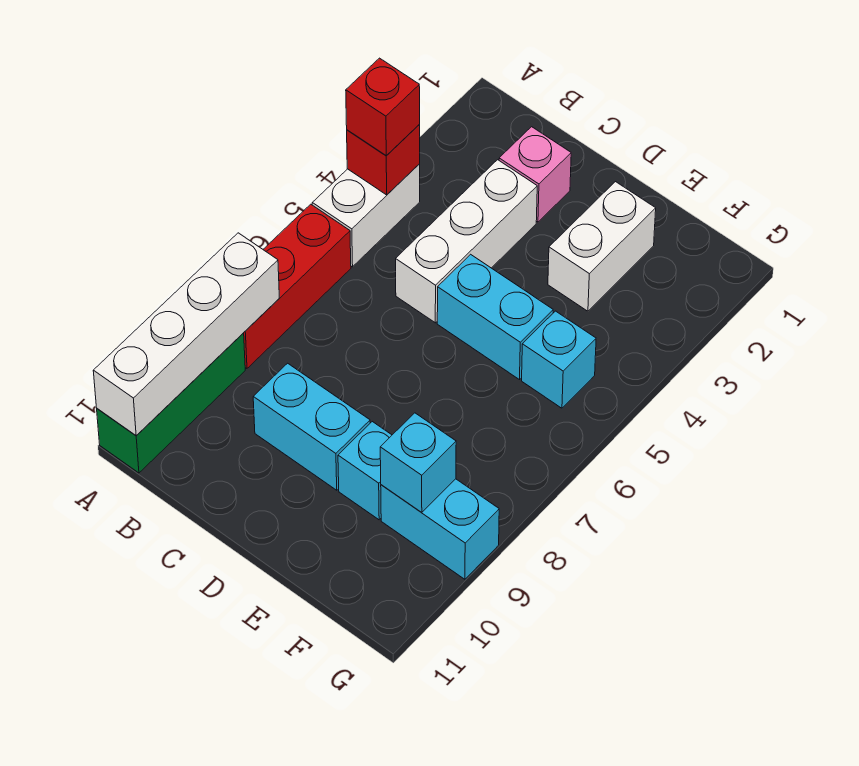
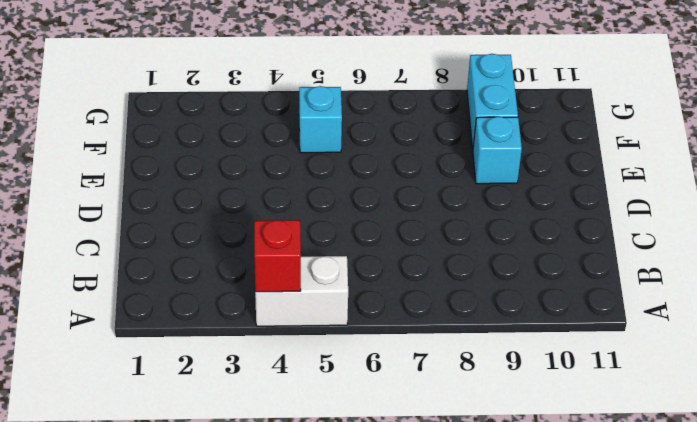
none -> red brick A6:A8 level 1
none -> green brick A9:A11 level 1
none -> pink brick C2 level 1

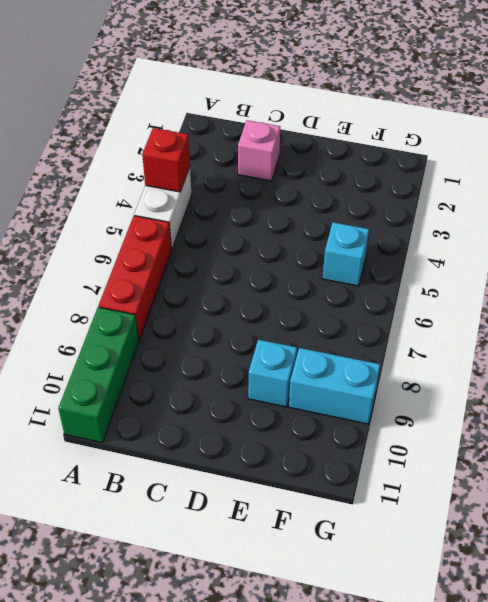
none -> white brick C3:C5 level 1
none -> cyan brick C9:D9 level 1
none -> cyan brick D5:E5 level 1

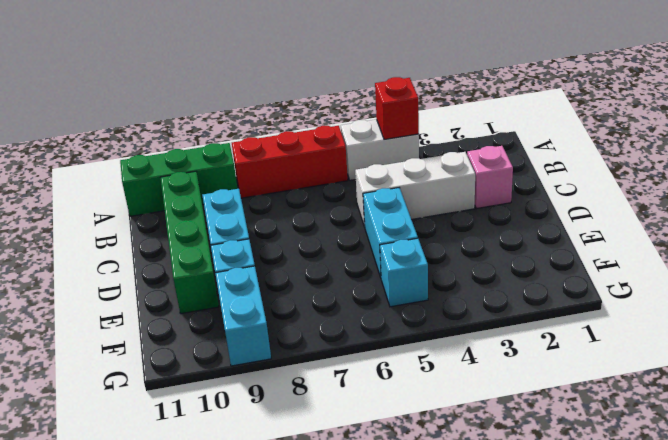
green brick B10:E10 level 1 -> none
none -> white brick E2:E3 level 1
none -> white brick A8:A11 level 2
none -> cyan brick F9 level 2

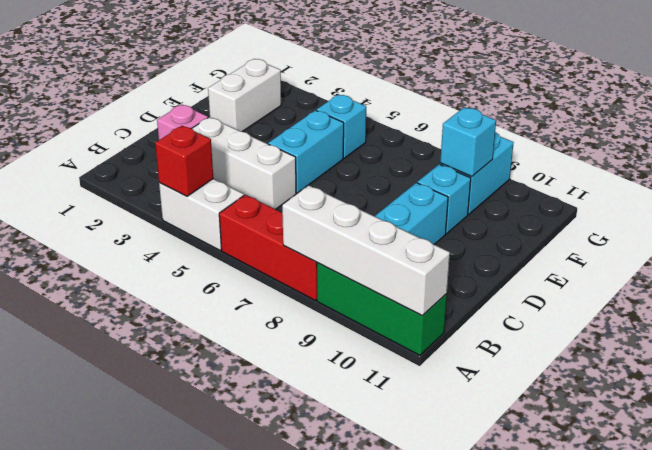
white brick E2:F2 level 1 -> white brick E2:E3 level 1
none -> red brick A4 level 3

